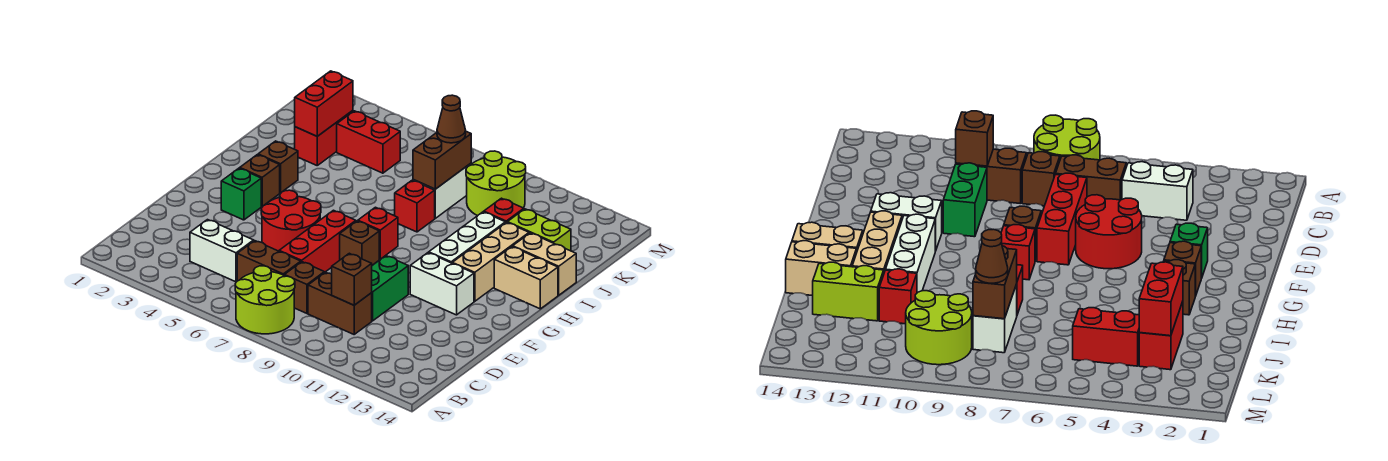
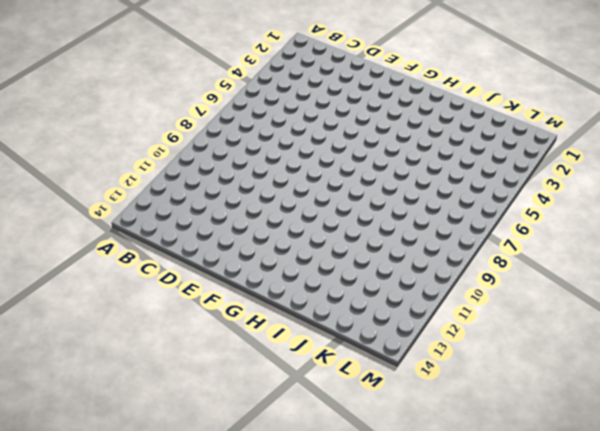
none -> lime round brick A7:B8 level 1
none -> white brick C4:C5 level 1
none -> brown brick C6:C7 level 1

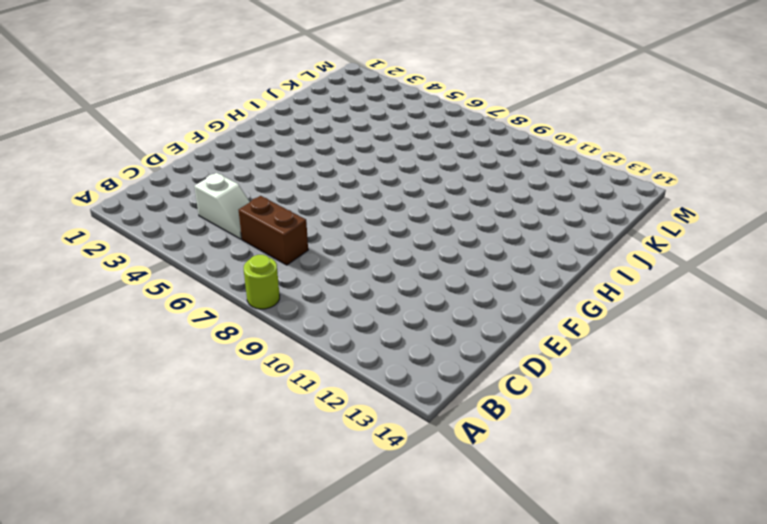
lime round brick A8 level 1 -> lime round brick A7:B8 level 1
white slope C4:C5 level 1 top 4 -> white brick C4:C5 level 1
none -> brown brick C8 level 1
none -> brown brick C9:C10 level 1
none -> red brick D7:F7 level 1

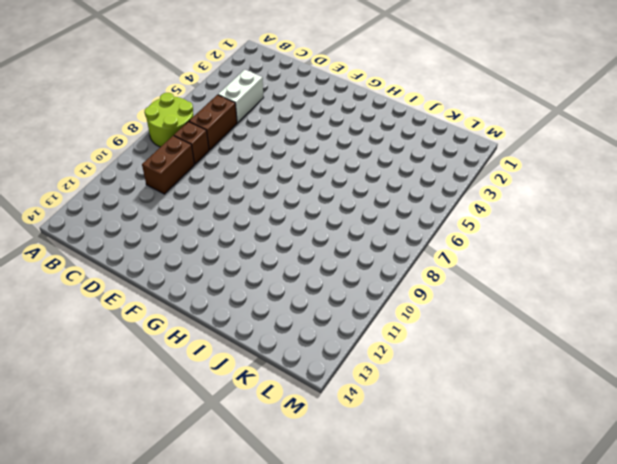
none -> red brick D7:F7 level 1
none -> green brick D10:E10 level 1
none -> red round brick E5:F6 level 1

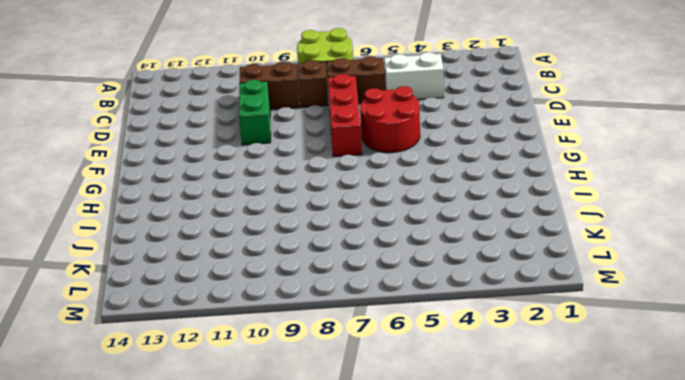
none -> green brick F3 level 1
none -> brown brick F8 level 1
none -> white brick F11:F12 level 1

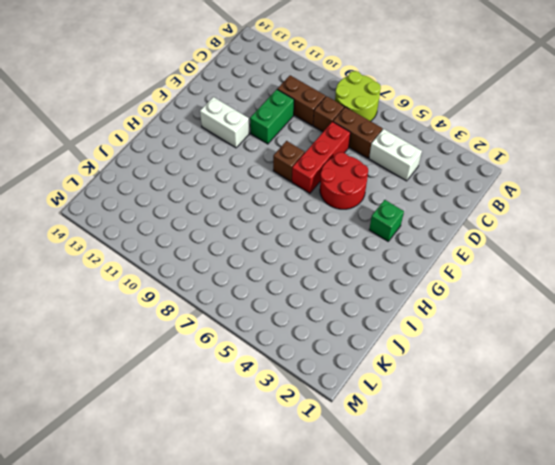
none -> brown brick G3 level 1
none -> red brick G8 level 1
none -> white brick G11:I11 level 1

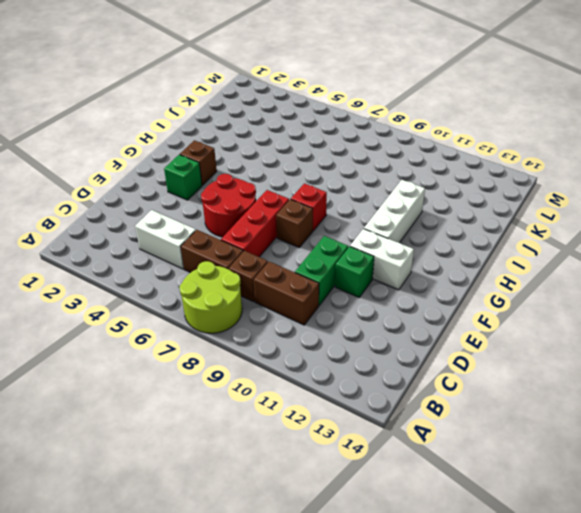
green brick E11 level 1 -> none
none -> tan brick G12:I12 level 1
none -> brown brick H3 level 1
none -> tan brick H13:H14 level 1

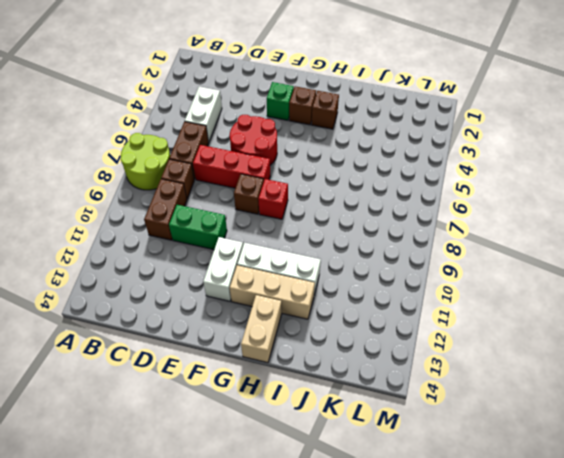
none -> red brick I8 level 1
none -> tan brick I13:I14 level 1
none -> red brick J3:K3 level 1

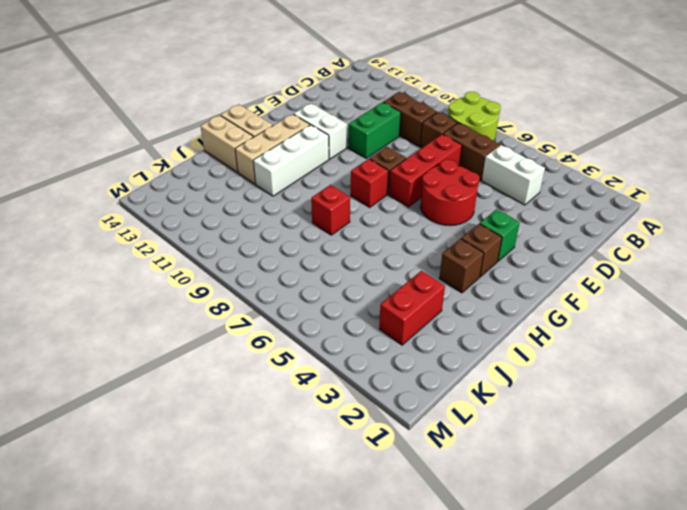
none -> white brick J8:K8 level 1
none -> red brick J11 level 1
none -> lime brick J12:J13 level 1

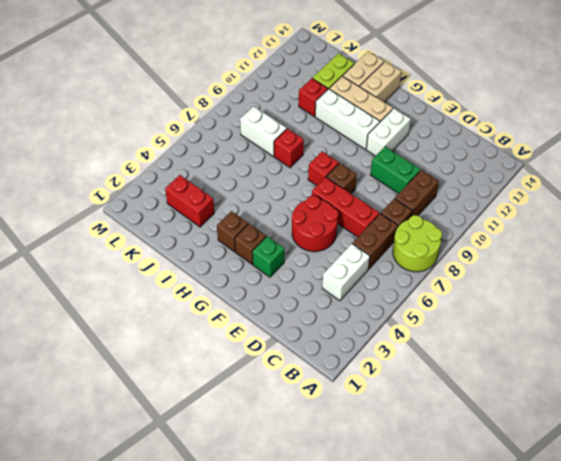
none -> red brick K4:K5 level 1
none -> lime round brick K9:L10 level 1
none -> brown brick C10 level 2

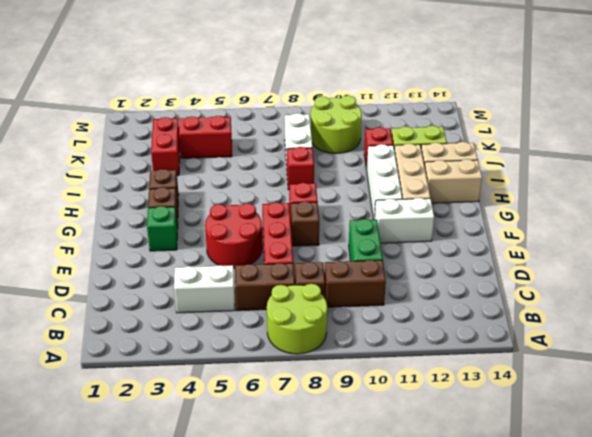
none -> brown brick C10 level 2
none -> red brick J3:K3 level 2
none -> brown brick J8:K8 level 2

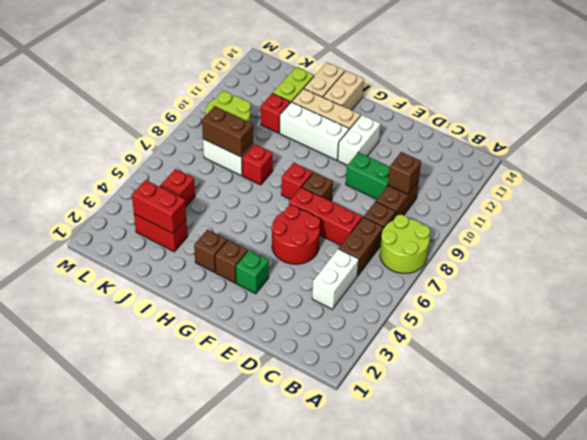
none -> brown cone K8 level 3

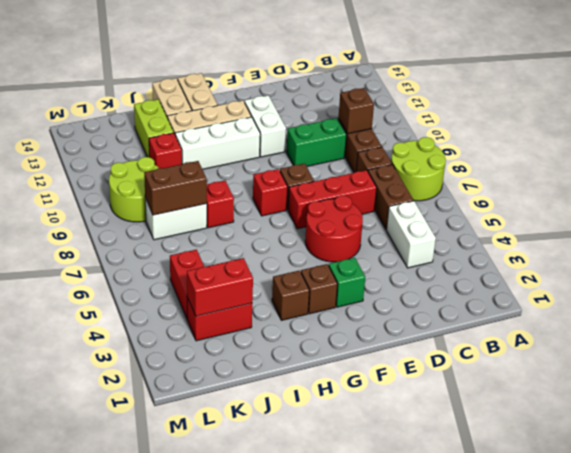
none -> brown cone K8 level 3

